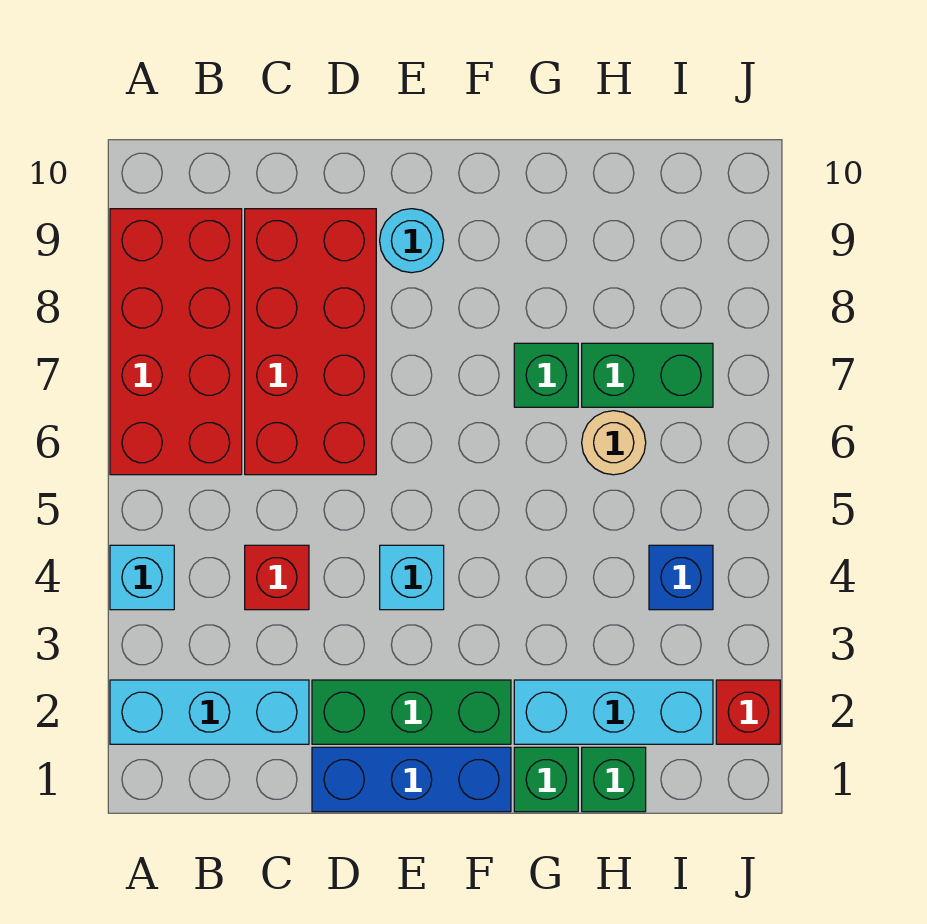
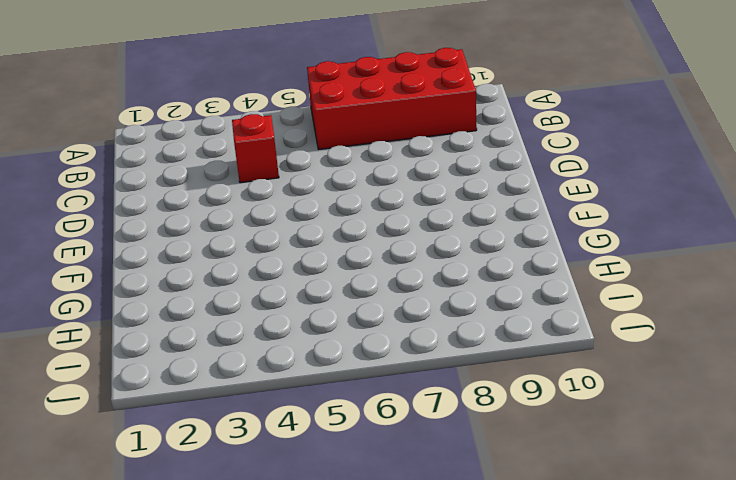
none -> cyan brick A2:C2 level 1
none -> cyan brick A4 level 1
none -> red brick C6:D9 level 1

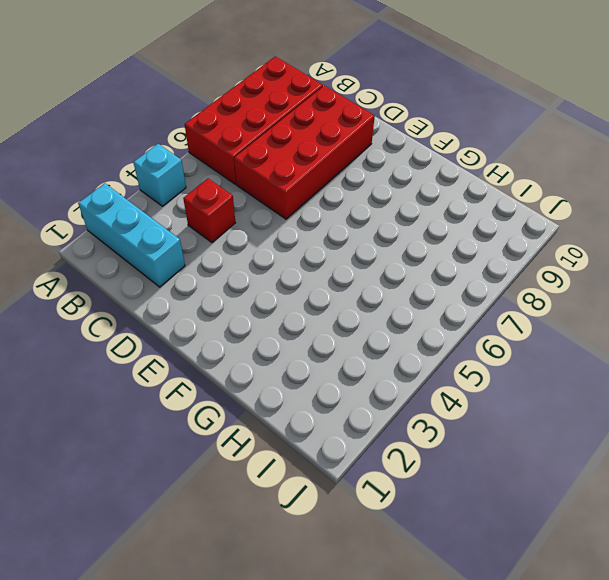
none -> blue brick D1:F1 level 1
none -> green brick D2:F2 level 1
none -> cyan brick E4 level 1

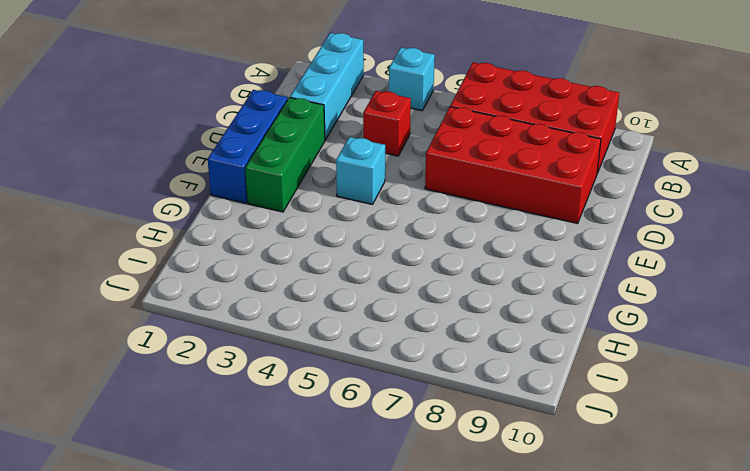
none -> cyan round brick E9 level 1
none -> green brick G1 level 1
none -> cyan brick G2:I2 level 1

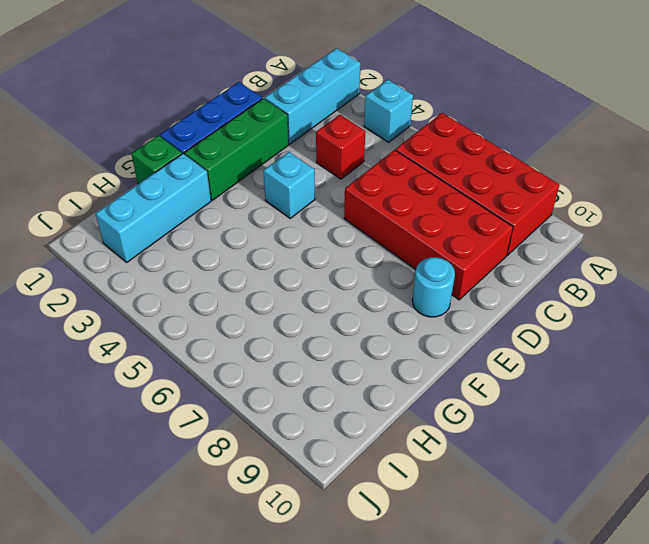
none -> green brick G7 level 1
none -> green brick H1 level 1
none -> tan round brick H6 level 1

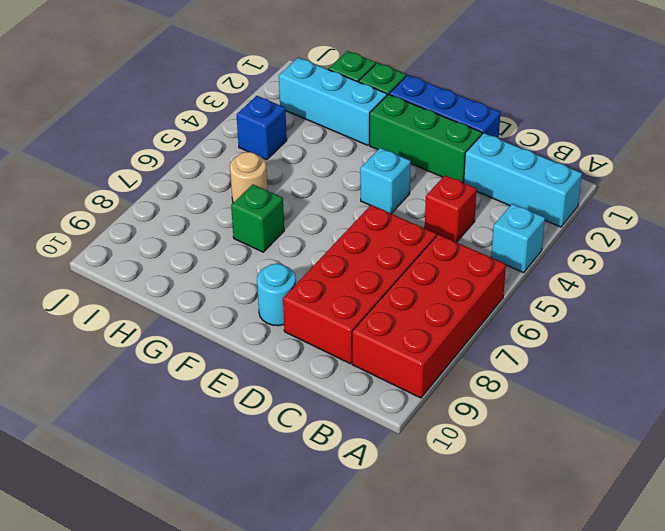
none -> green brick H7:I7 level 1
none -> red brick J2 level 1

